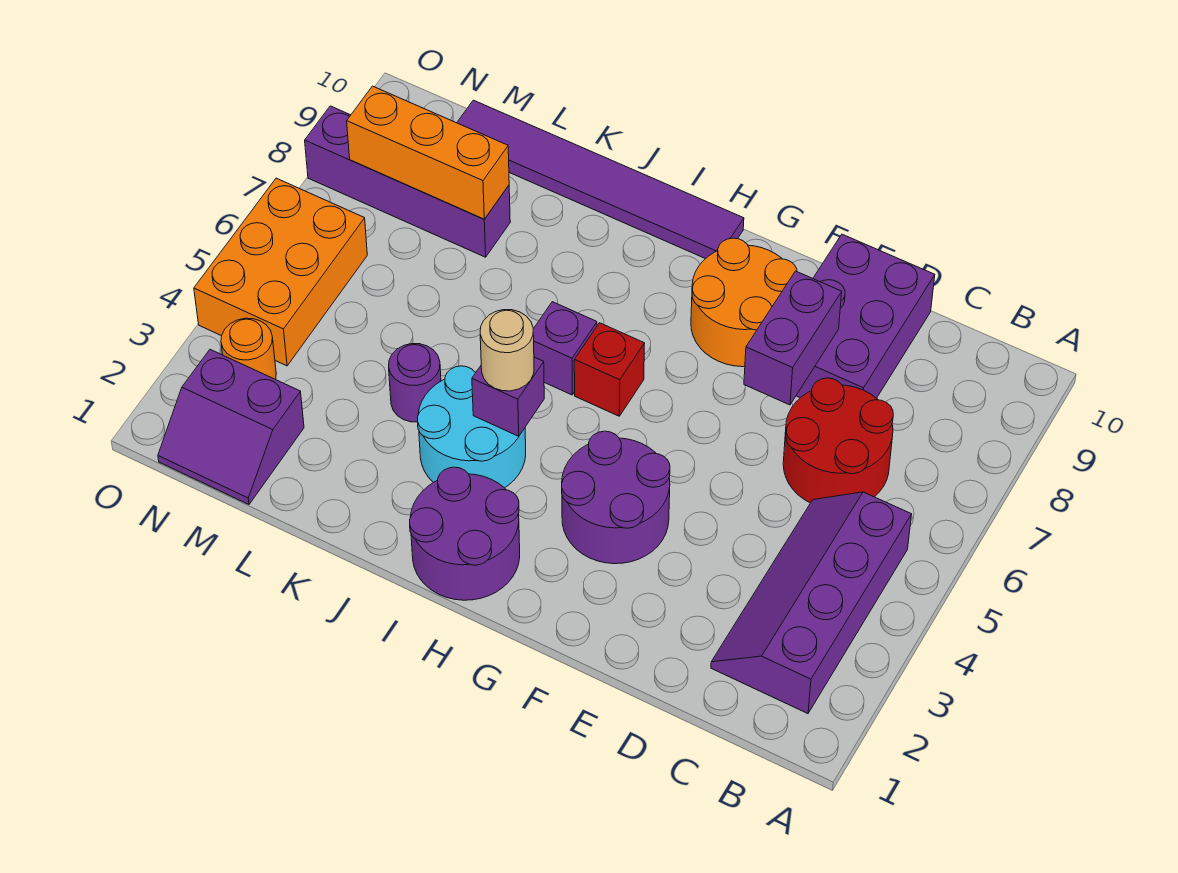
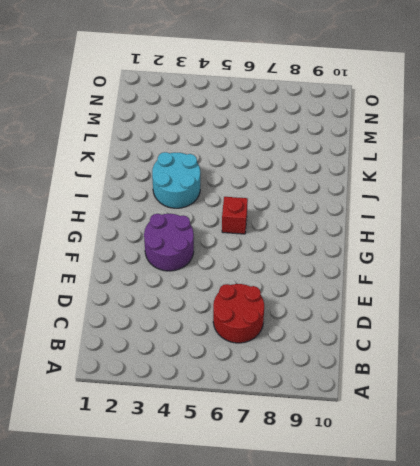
none -> purple slope B2:C5 level 1 top B
none -> purple brick D8:E10 level 1
none -> orange round brick F8:G9 level 1

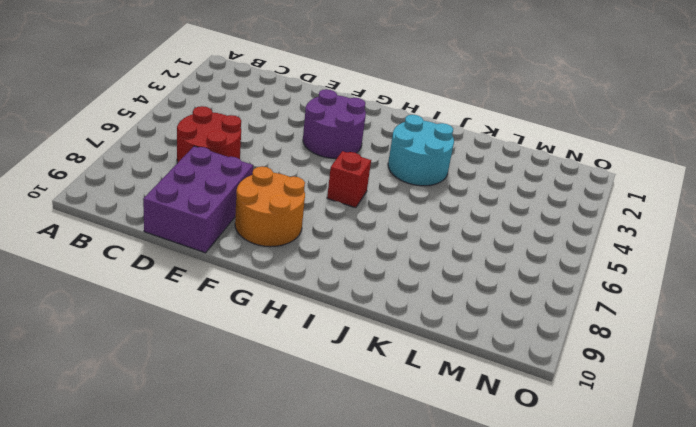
none -> purple slope B2:C5 level 1 top B
none -> purple round brick H1:I2 level 1
none -> purple tile H10:M10 level 1

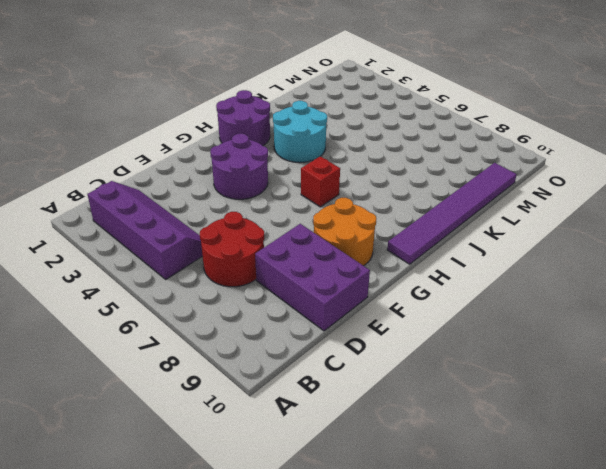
none -> purple brick I6 level 1
none -> purple round brick K4 level 1
none -> purple brick L8:O8 level 1

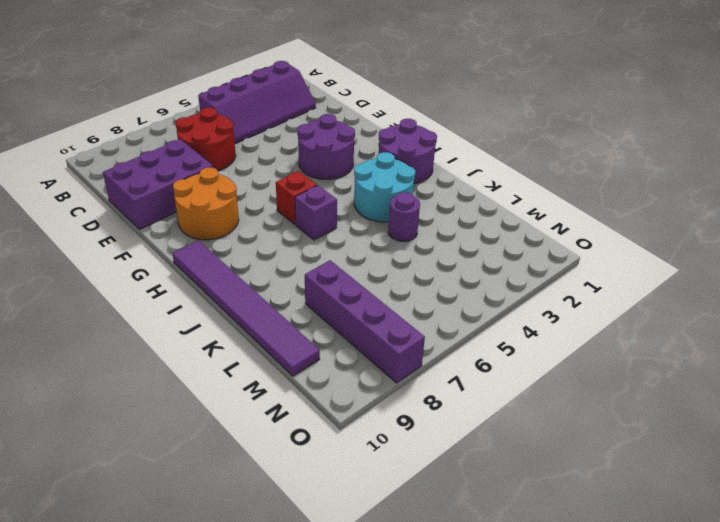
none -> purple slope M1:N2 level 1 top 2
none -> orange round brick N3 level 1
none -> orange brick N4:O6 level 1

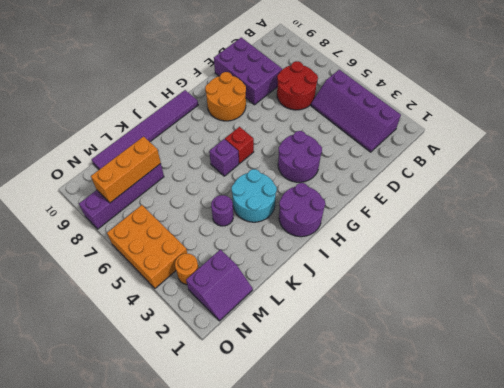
none -> purple brick E7:E8 level 2
none -> purple brick I4 level 2
none -> tan round brick I4 level 3

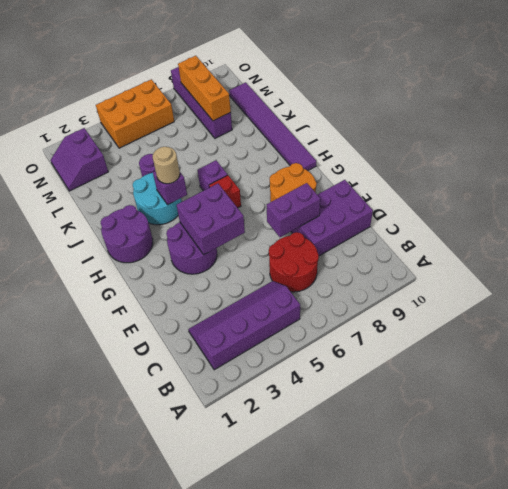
purple brick F4:G5 level 2 -> none
none -> orange round brick N3 level 1

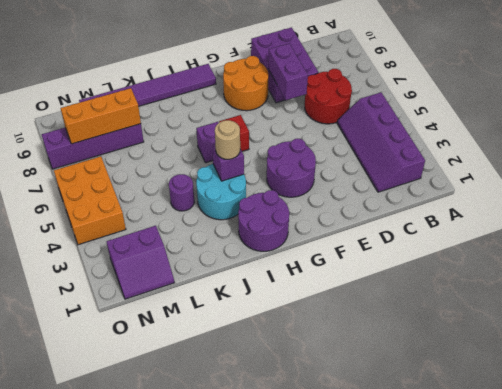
none -> orange round brick N3 level 1

